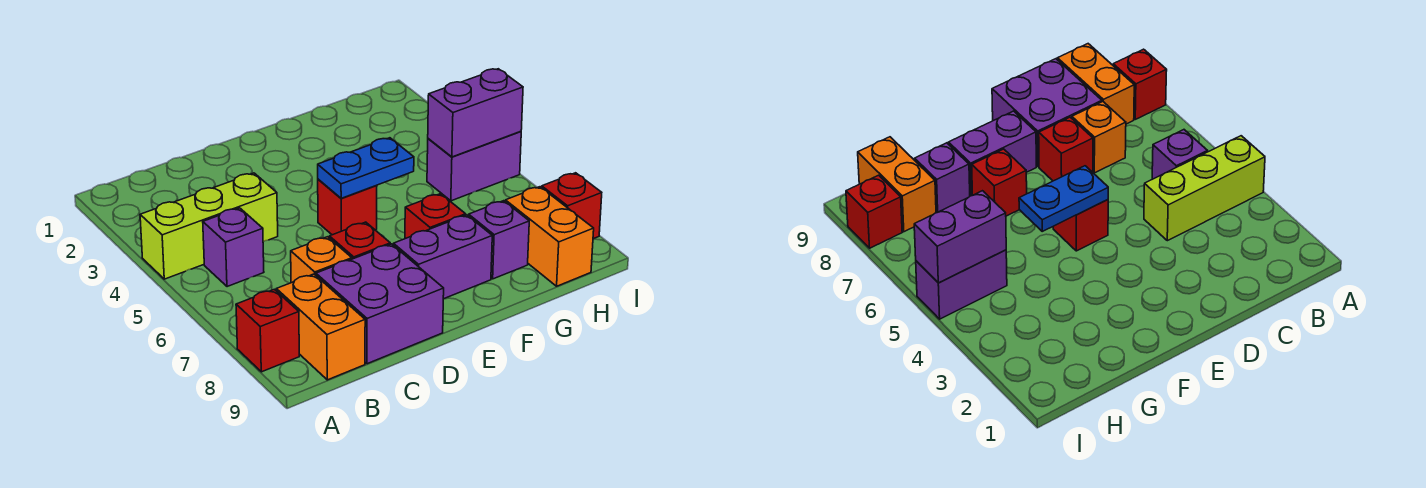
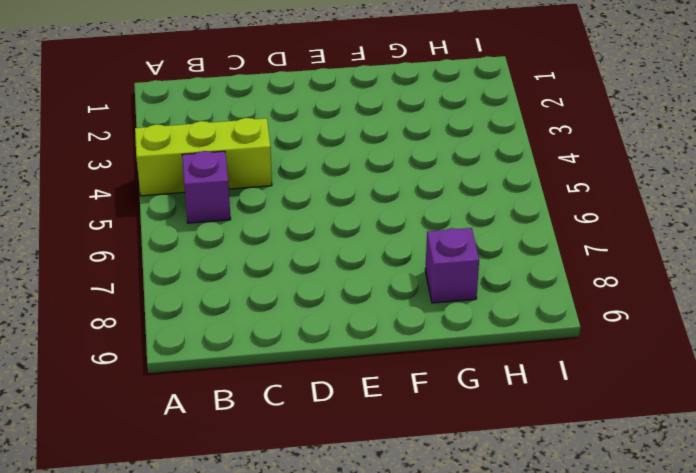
none -> red brick A8 level 1
none -> orange brick B8:B9 level 1
none -> orange brick C7 level 1

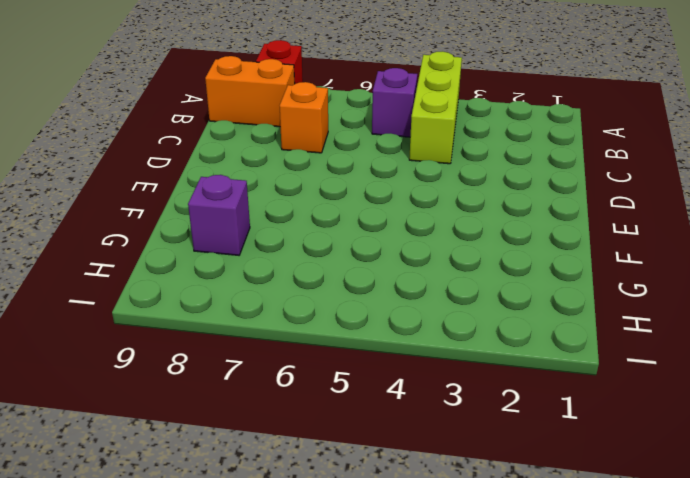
none -> purple brick C8:D9 level 1
none -> red brick D7 level 1
none -> red brick E5 level 1

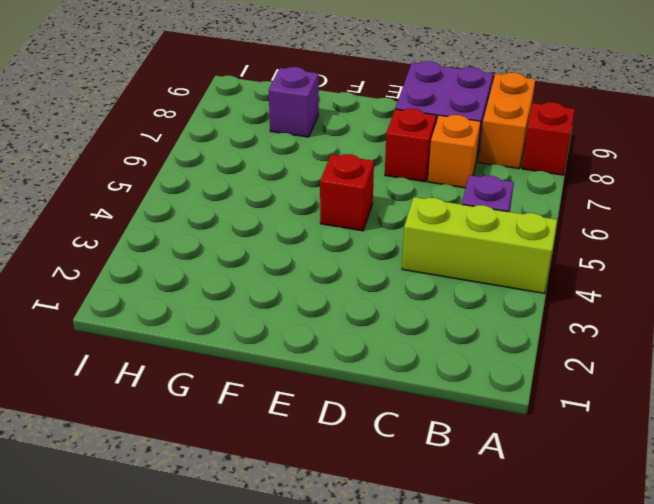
none -> purple brick E8:F8 level 1
none -> red brick F7 level 1
none -> purple brick H5:I5 level 1

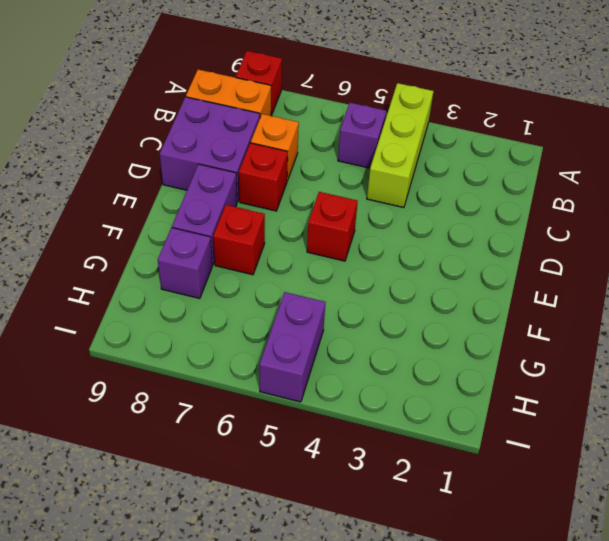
none -> orange brick H8:H9 level 1
none -> red brick I8 level 1
none -> blue plate E5:F5 level 2

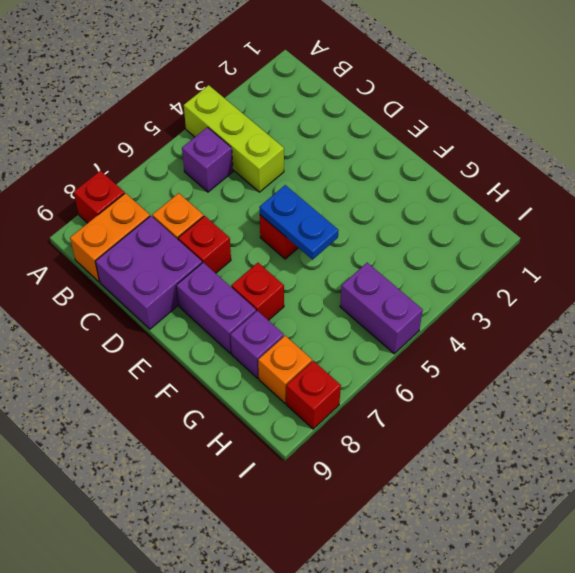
orange brick H8 level 1 -> orange brick H8:H9 level 1
none -> purple brick H5:I5 level 2

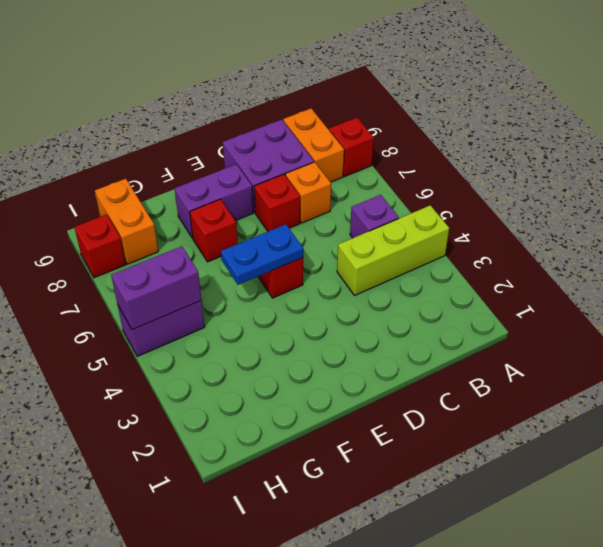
none -> purple brick G8 level 1

